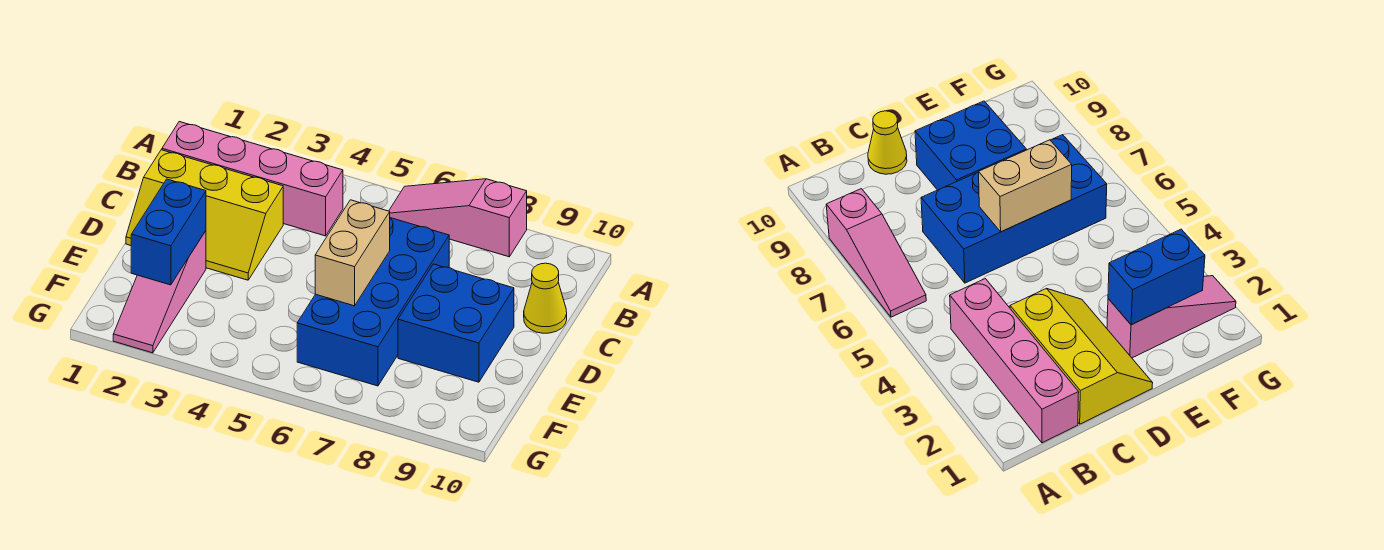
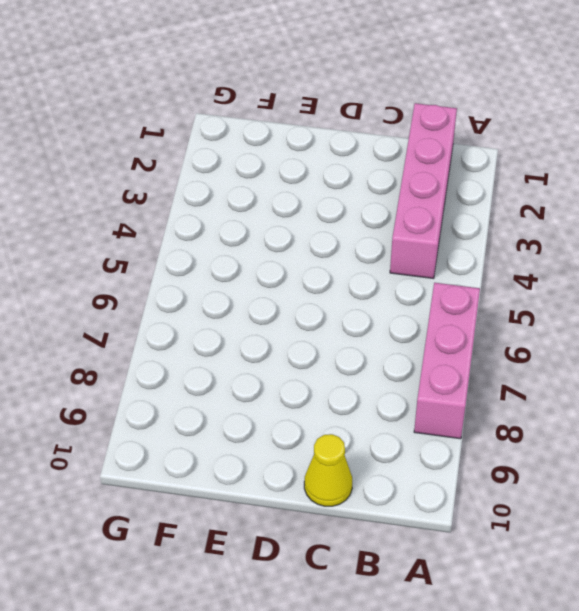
pink brick A6:A8 level 1 -> pink slope A6:A8 level 1 top 8
none -> yellow slope C1:D3 level 1 top C
none -> blue brick C6:F7 level 1

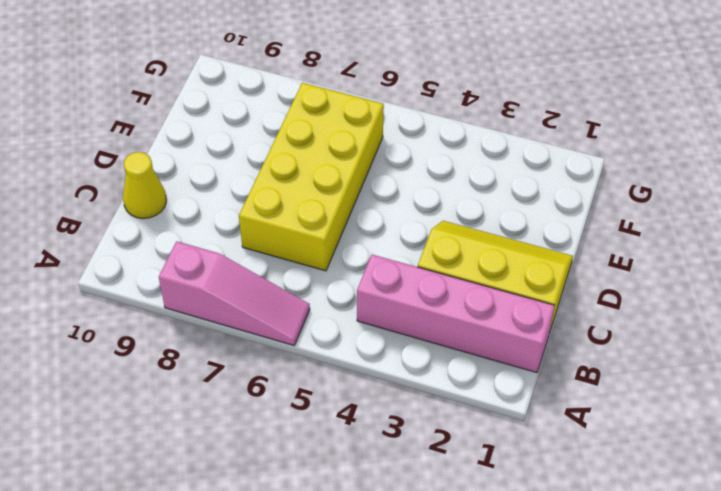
yellow brick C6:F7 level 1 -> blue brick C6:F7 level 1
none -> blue brick D8:E9 level 1
none -> pink slope E2:G2 level 1 top E

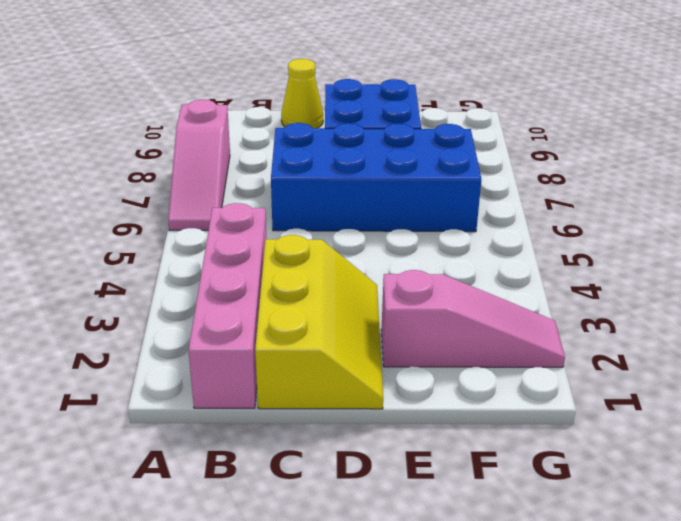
none -> tan brick D6:E6 level 2
none -> blue brick E2:F2 level 2

